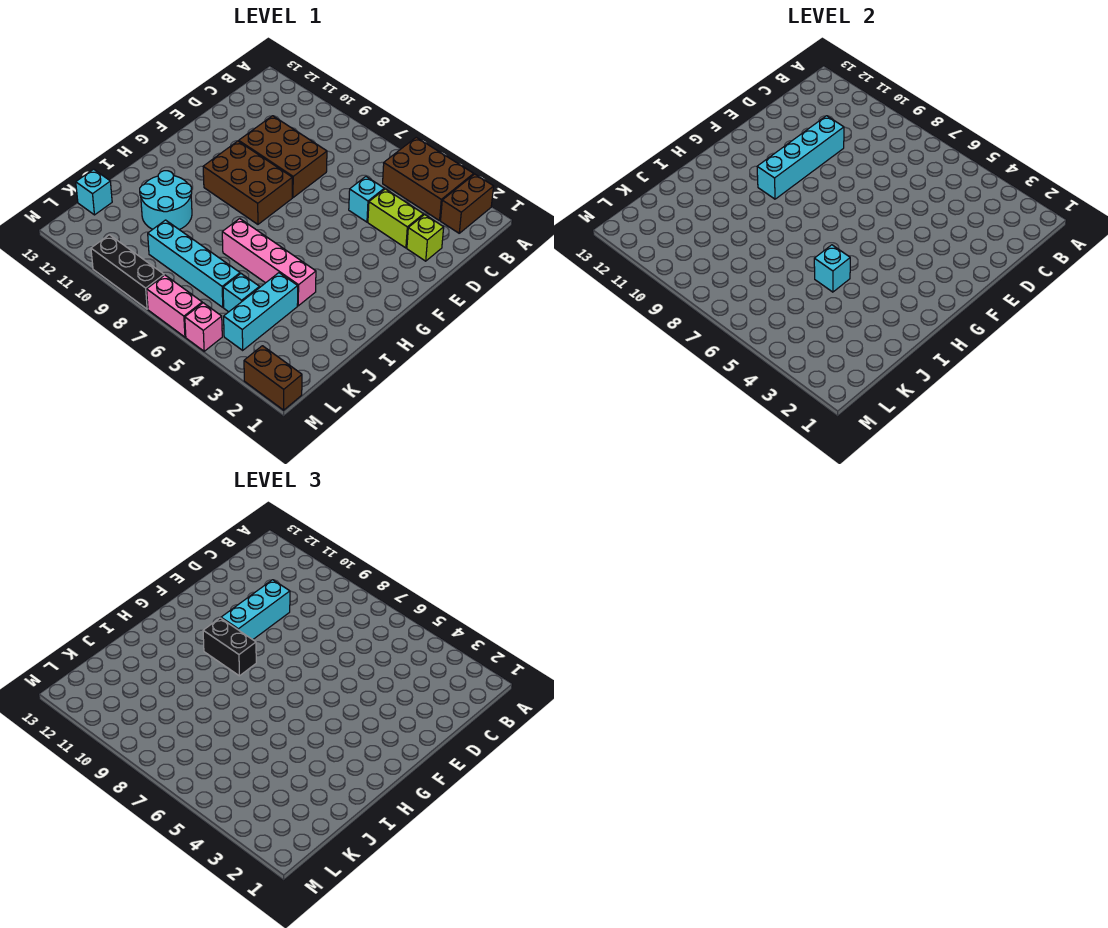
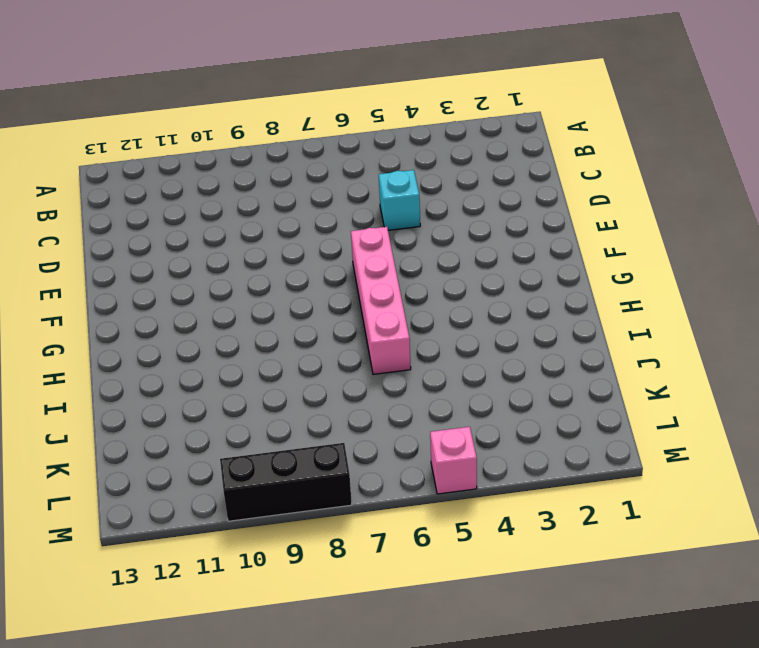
pink brick F6:I6 level 1 -> pink brick I4:I7 level 1
none -> brown brick A2:B2 level 1
none -> brown brick A3:B5 level 1
none -> lime brick D2 level 1

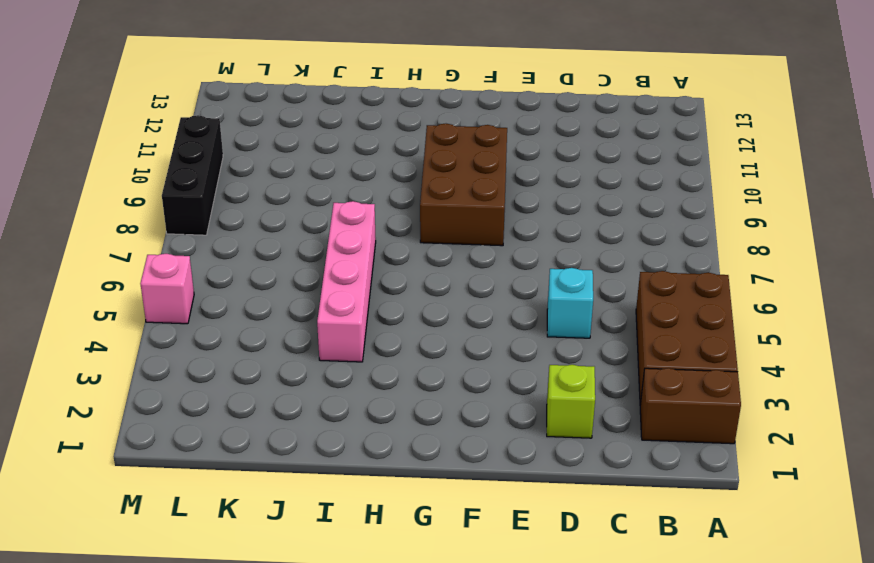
none -> lime brick D3:D4 level 1
none -> brown brick D8:E10 level 1
none -> cyan round brick I10:J11 level 1

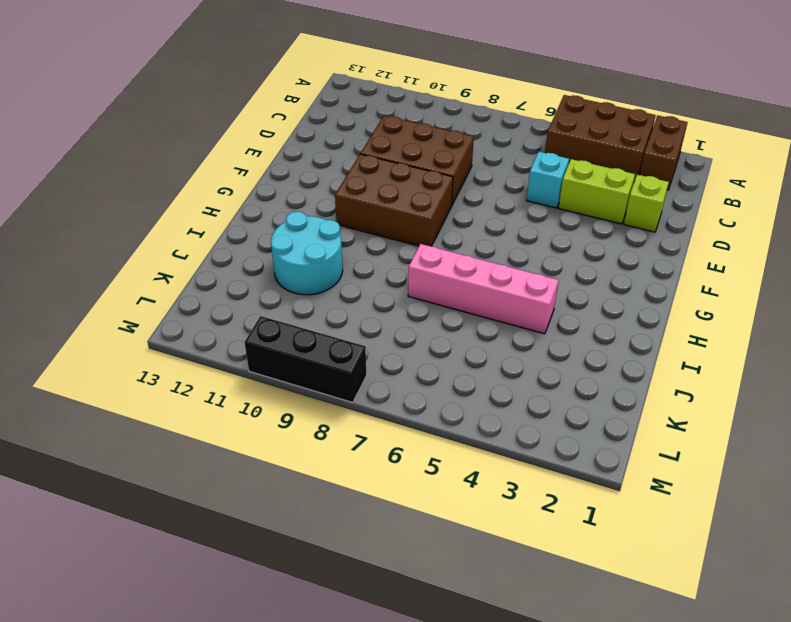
none -> cyan brick J4:L4 level 1
none -> cyan brick K5 level 1
none -> cyan brick K6:K9 level 1

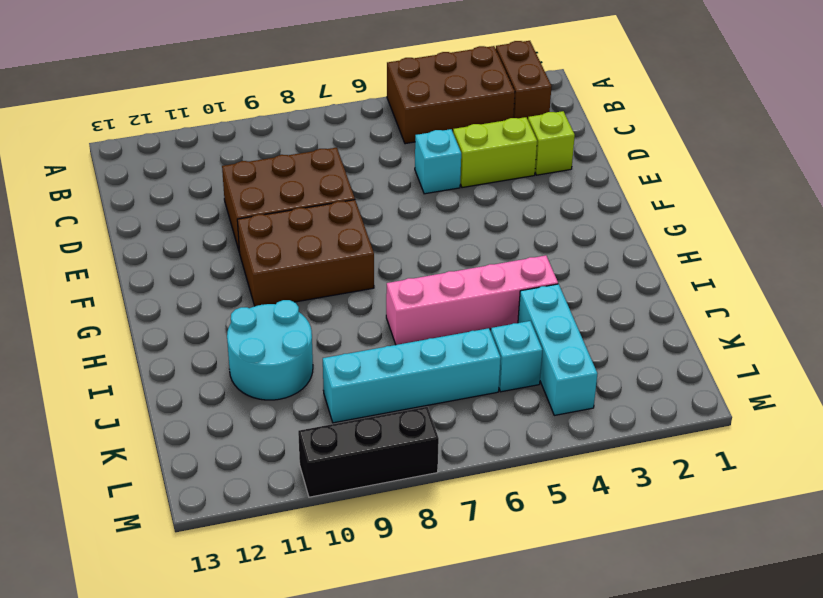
none -> cyan brick K13 level 1
none -> brown brick M1:M2 level 1
none -> pink brick M5 level 1

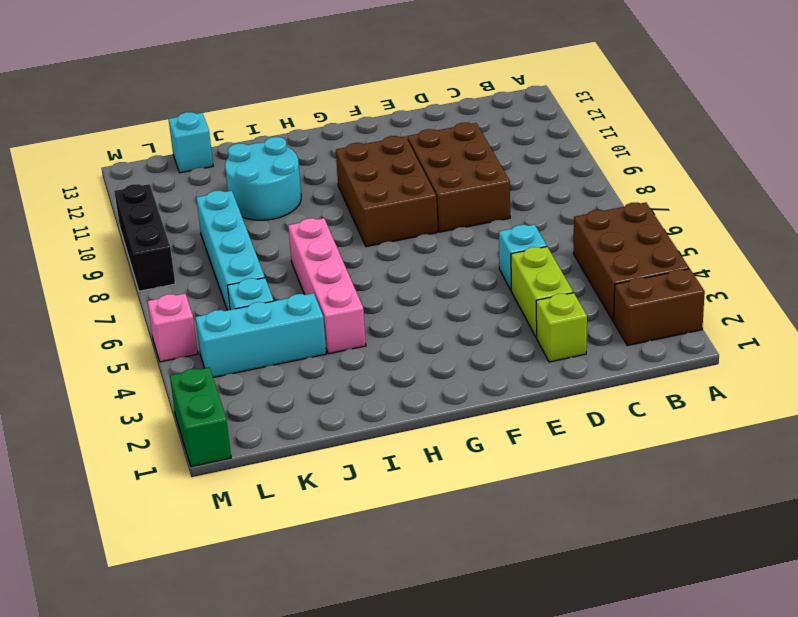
green brick M1:M2 level 1 -> brown brick M1:M2 level 1
none -> pink brick M6:M7 level 1
none -> cyan brick D10:G10 level 2
none -> cyan brick I5 level 2

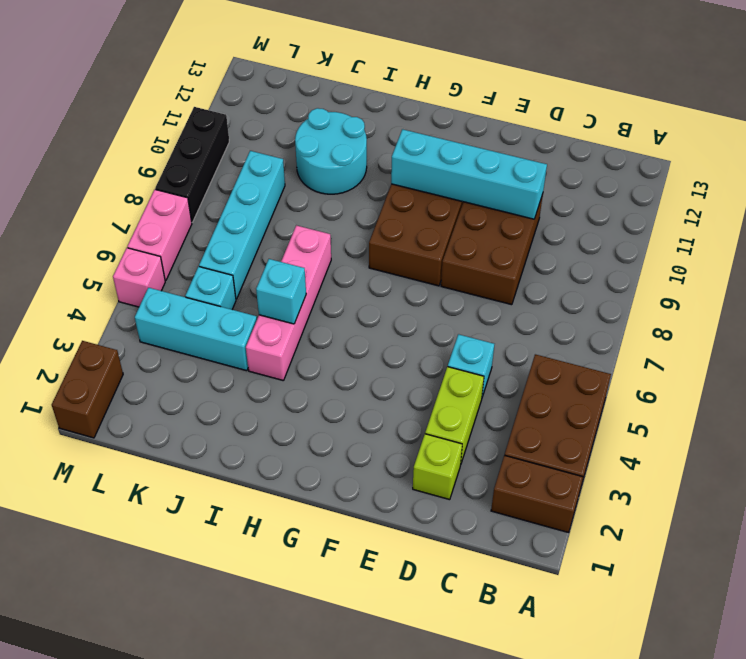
none -> cyan brick K13 level 1
none -> cyan brick D10:F10 level 3
none -> black brick G9:G10 level 3

